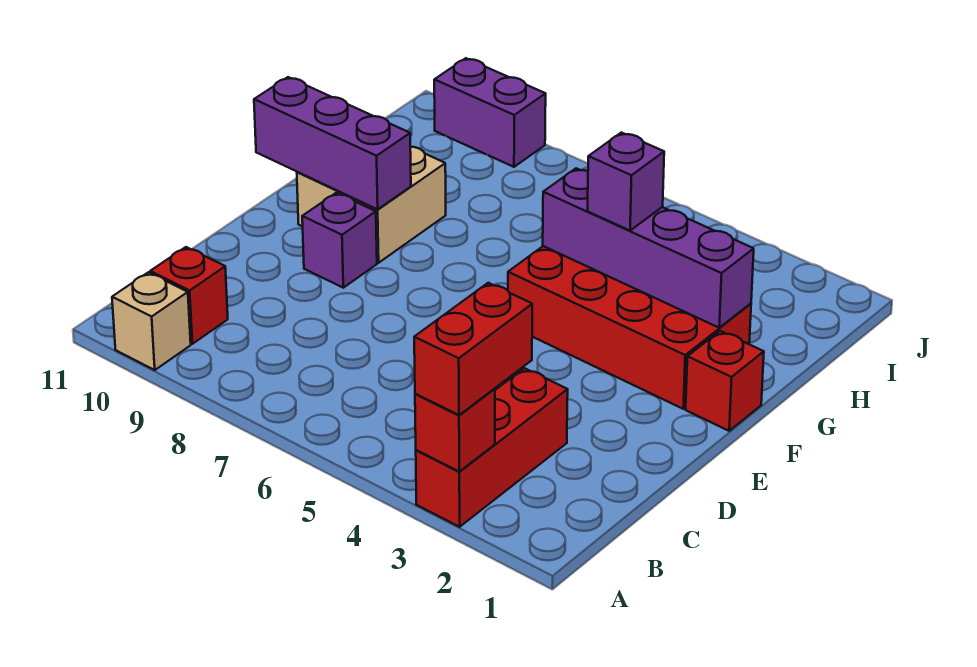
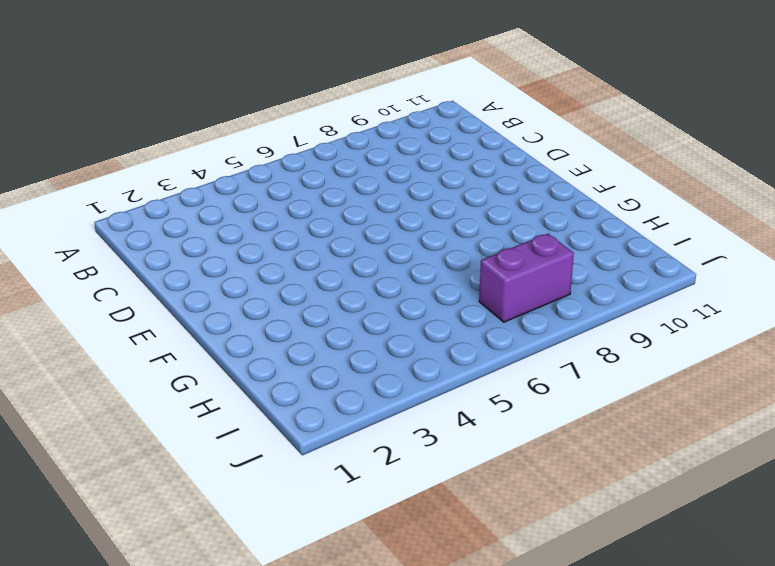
purple brick I7:I8 level 1 -> purple brick J9:J10 level 1
none -> red brick A3:C3 level 1
none -> tan brick A10 level 1
none -> red brick B10 level 1

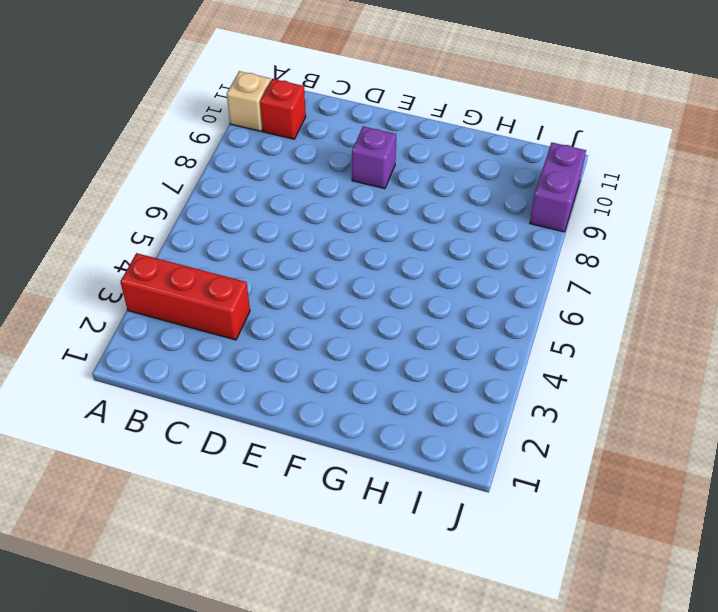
none -> red brick F1 level 1
none -> red brick F2:G5 level 1
none -> tan brick F9:G10 level 1

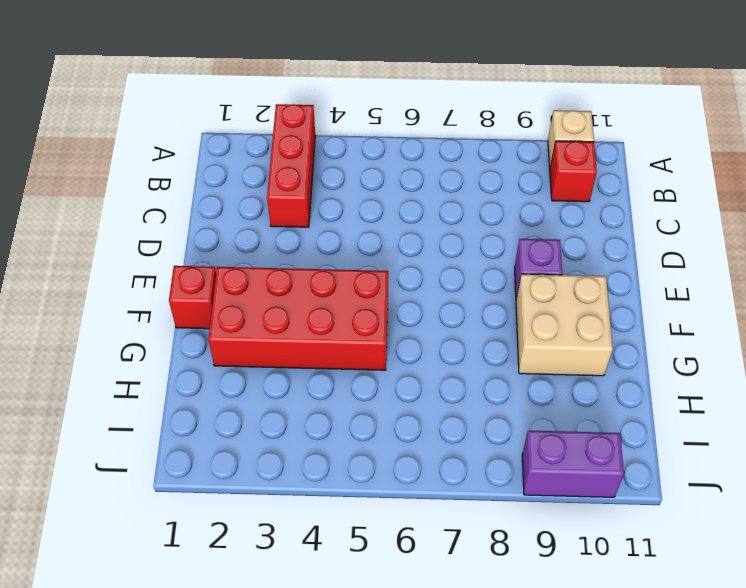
none -> red brick A3 level 2
none -> purple brick F9:F11 level 2
none -> purple brick G2:G5 level 2

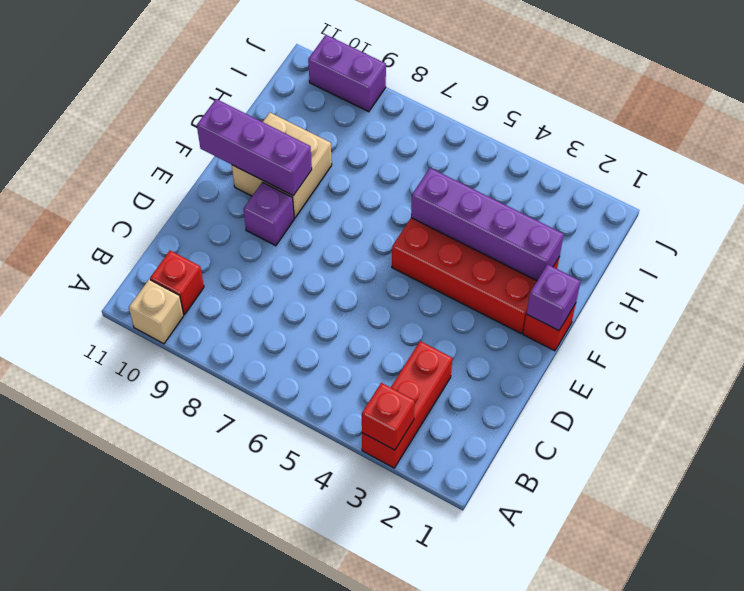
purple brick F1 level 2 -> purple brick G4 level 3
none -> red brick A3:B3 level 3

